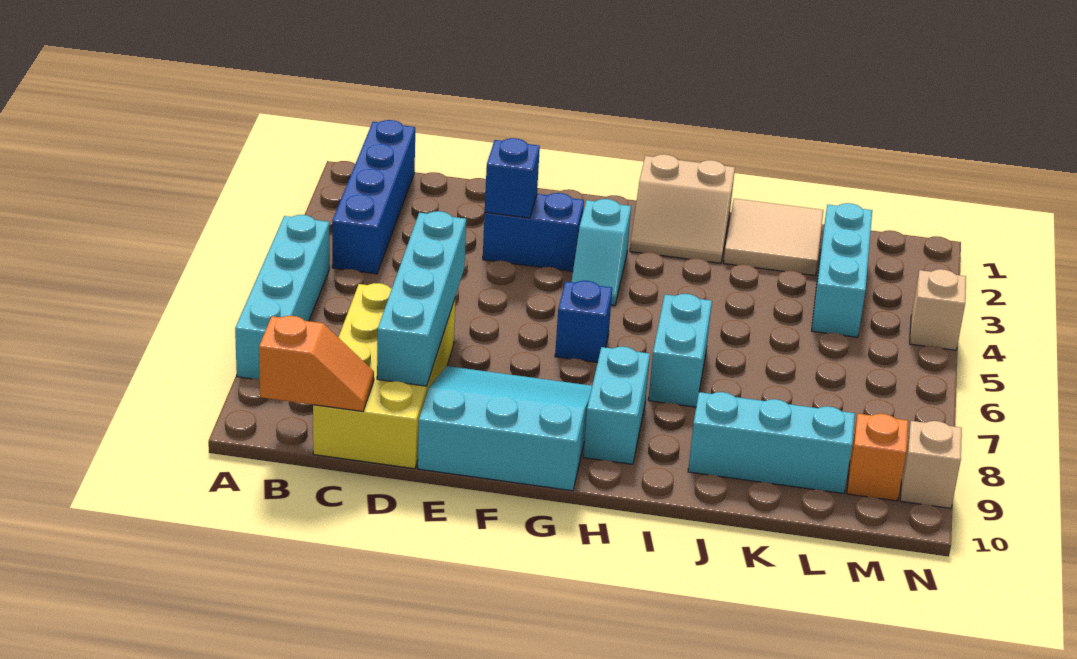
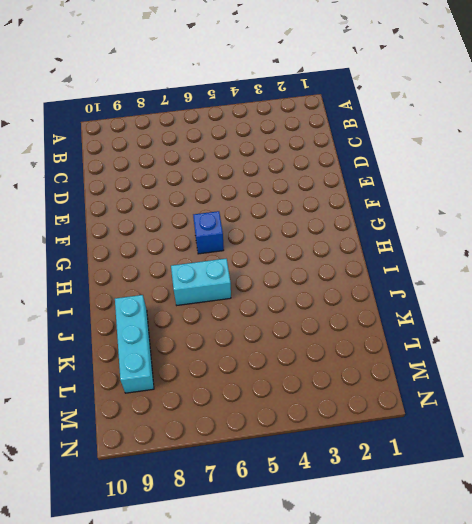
none -> cyan brick A5:A8 level 1
none -> blue brick B1:B4 level 1
none -> yellow brick C7:D10 level 1

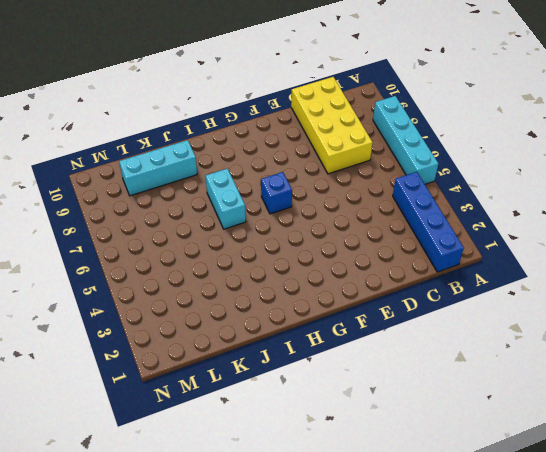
none -> blue brick E3:F3 level 1
none -> cyan slope E8:G10 level 1 top 10
none -> cyan slope G3:G4 level 1 top 3

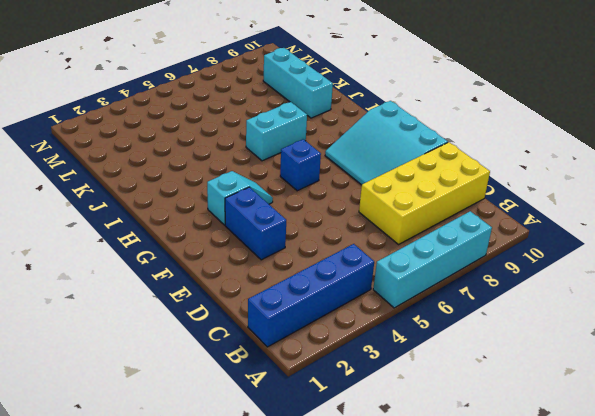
none -> tan slope H1:I2 level 1 top 1
none -> cyan brick H8:H9 level 1
none -> tan tile J1:K2 level 1

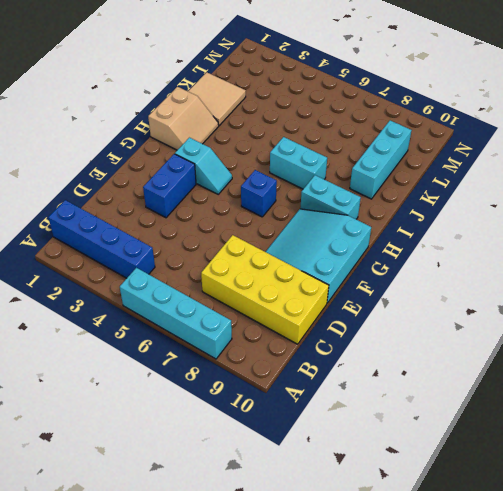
none -> cyan brick L2:L4 level 1
none -> orange brick M9 level 1
none -> tan brick N4 level 1

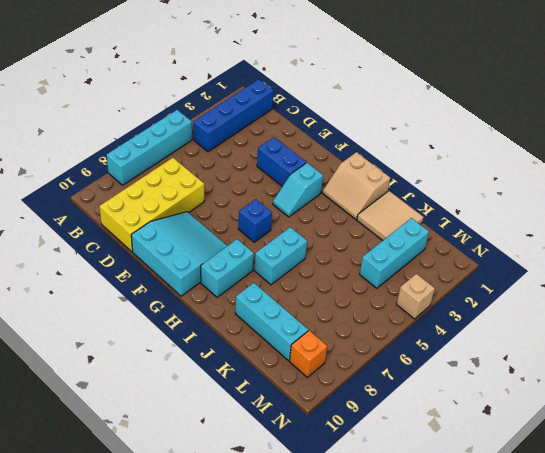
none -> tan brick N9 level 1
none -> orange slope B10:C10 level 2 top B
none -> cyan brick D6:D9 level 2

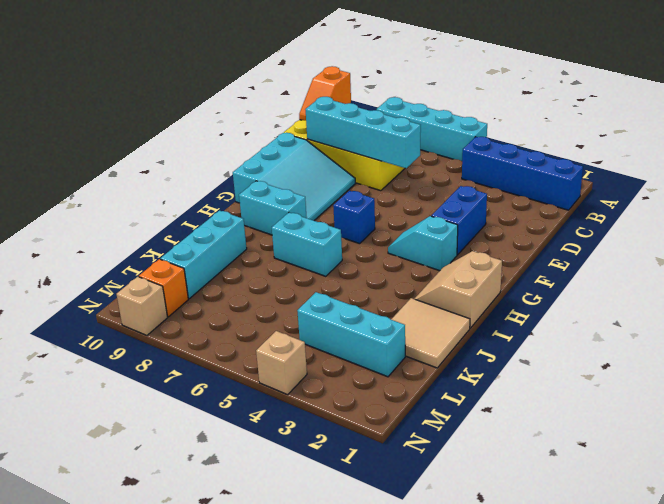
none -> blue brick E3 level 2

